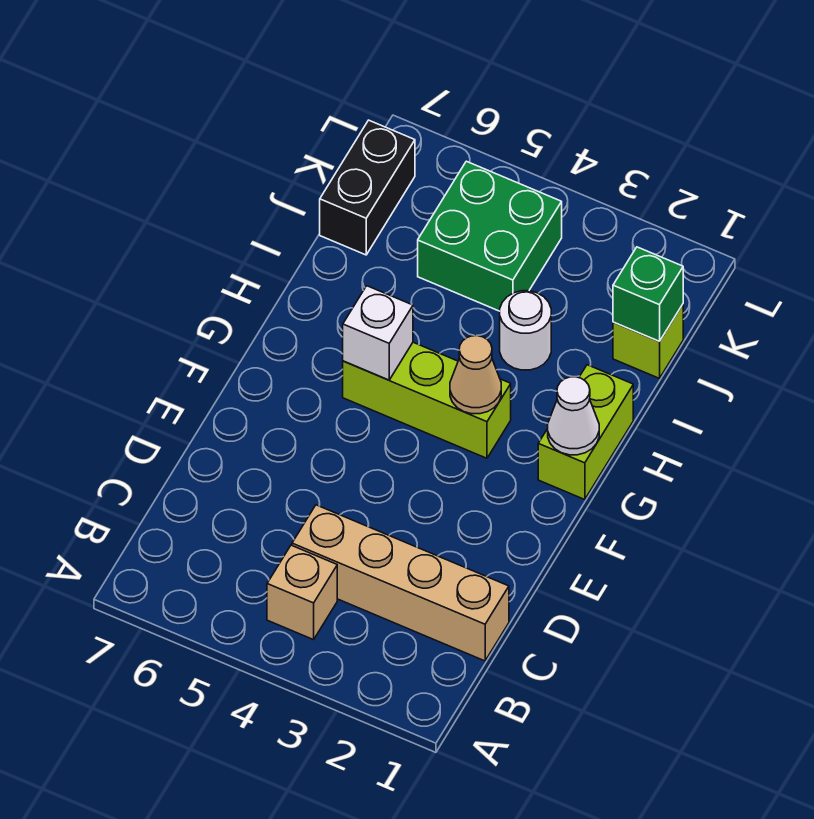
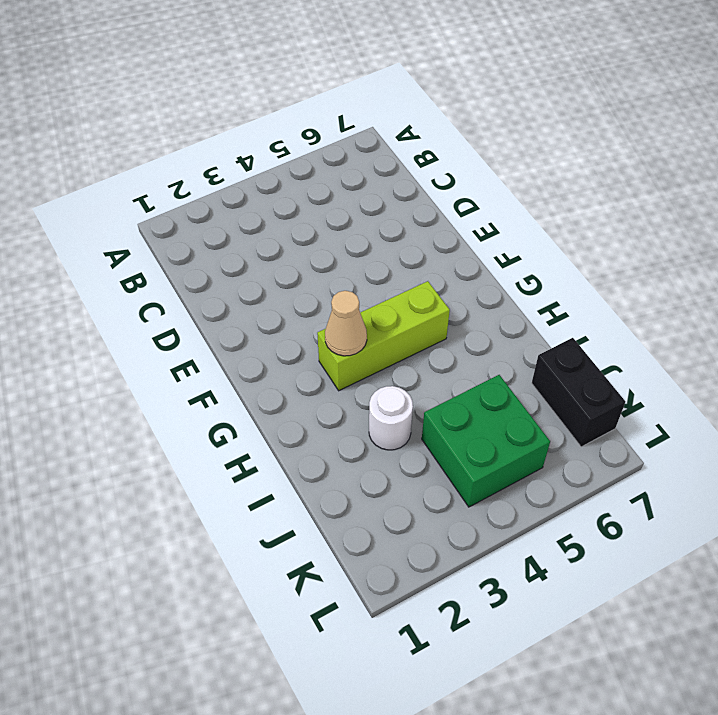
none -> tan brick B4 level 1
none -> tan brick C1:C4 level 1
none -> lime brick G1:H1 level 1

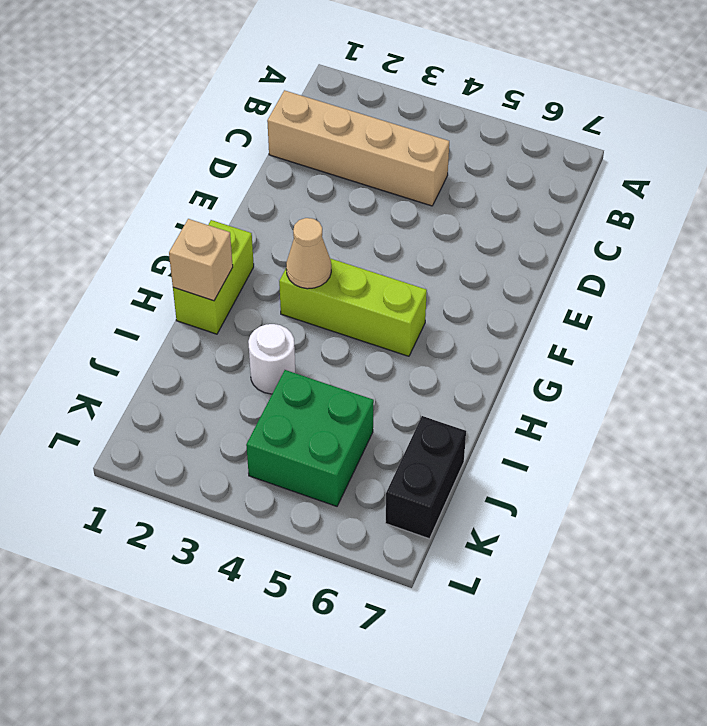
tan brick H1 level 2 -> tan brick B4 level 1
none -> lime brick J1 level 1
none -> white cone G1 level 2
none -> white brick G5 level 2

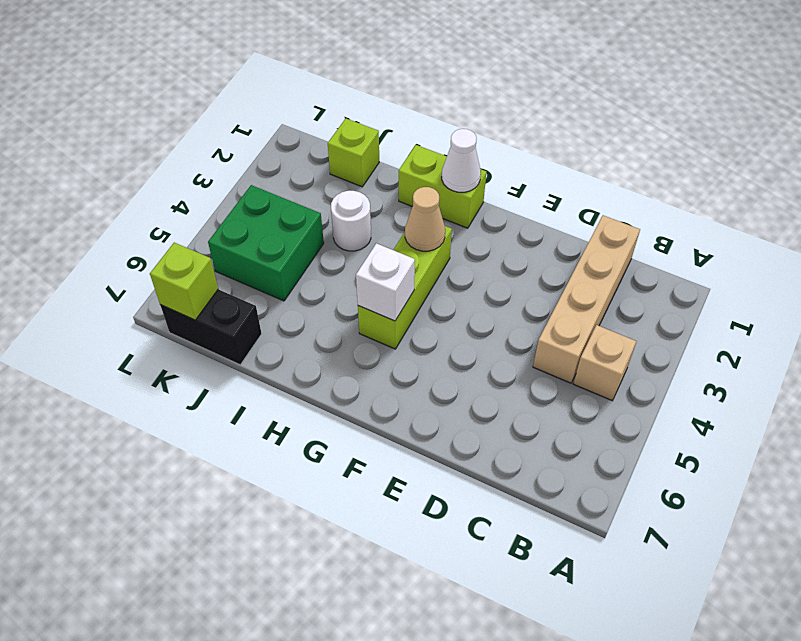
lime brick K7 level 2 -> none
none -> green brick J1 level 2

